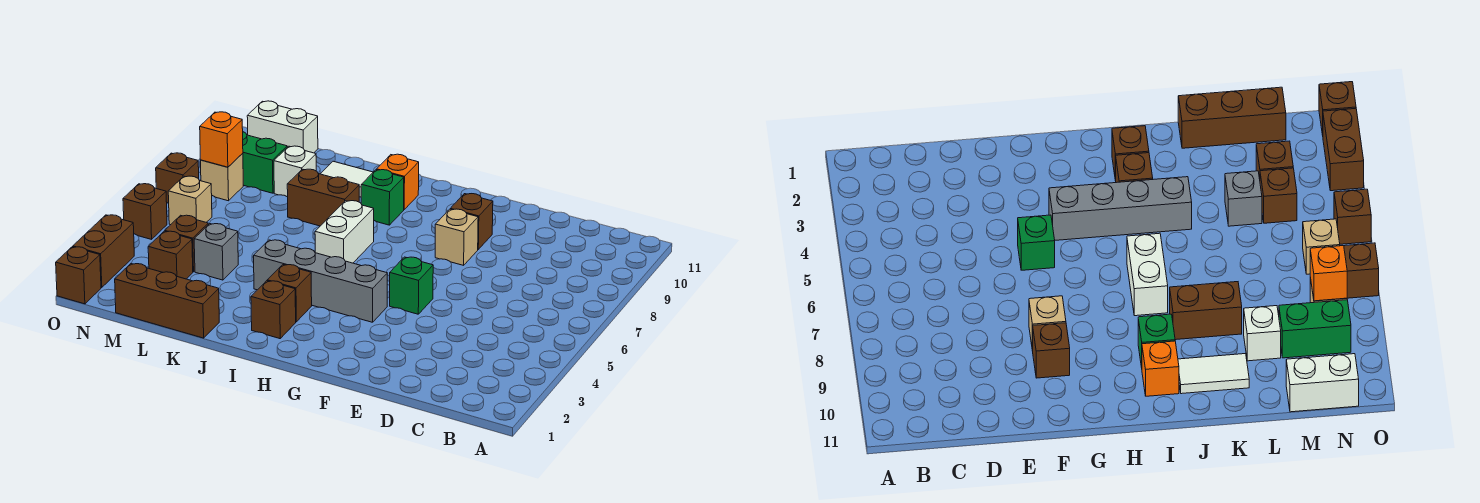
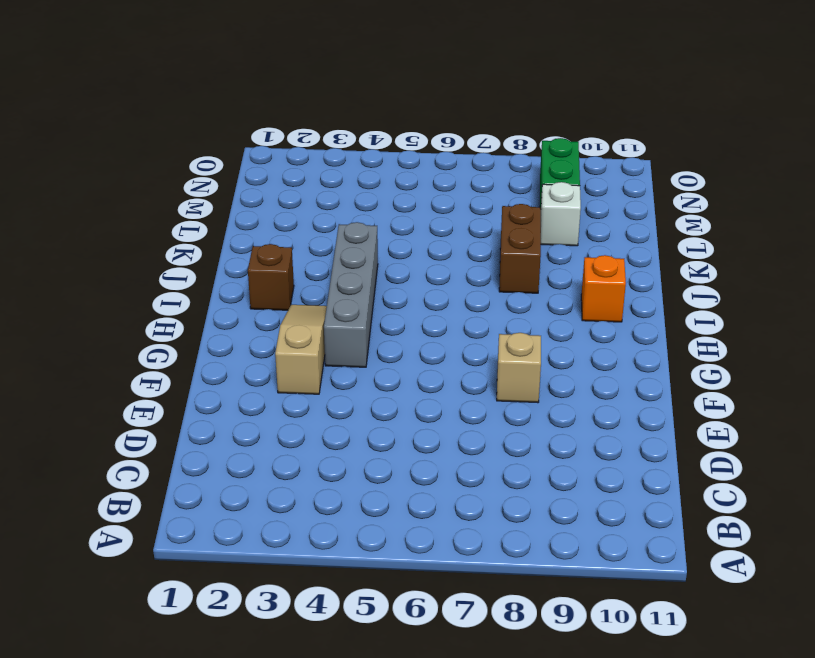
tan slope F3:H3 level 1 top F -> none
none -> green brick F5 level 1
none -> brown brick F9 level 1
none -> brown brick I3 level 1

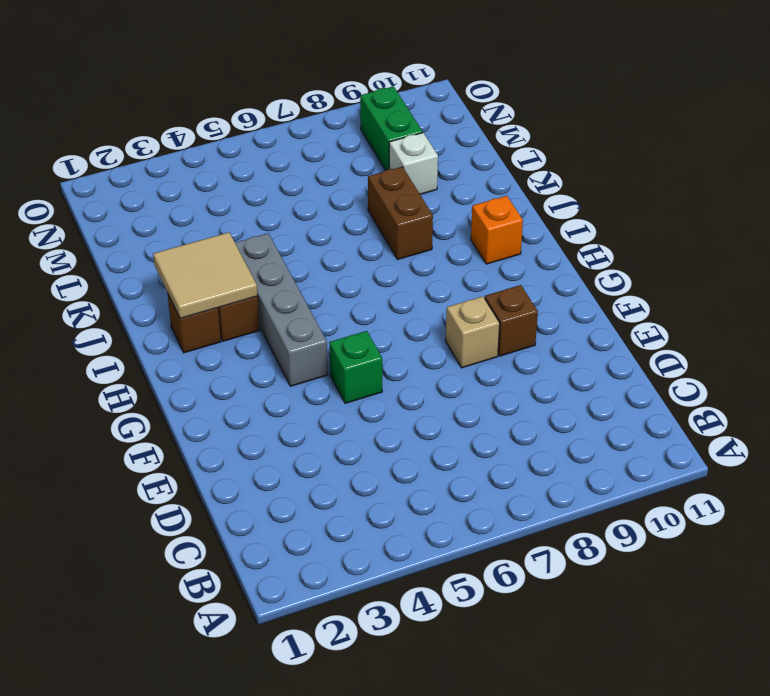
tan tile I2:J3 level 2 -> none
none -> white brick I6:I7 level 1
none -> green brick I9 level 1
none -> white tile J10:K10 level 1

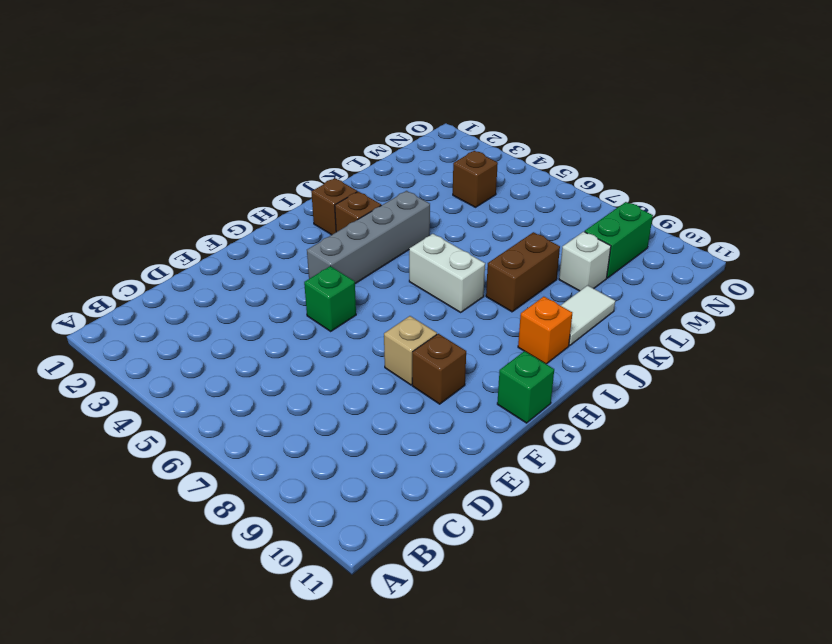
green brick G11 level 1 -> green brick I9 level 1
none -> brown brick K1:M1 level 1
none -> grey brick L4 level 1
none -> brown brick M3 level 1

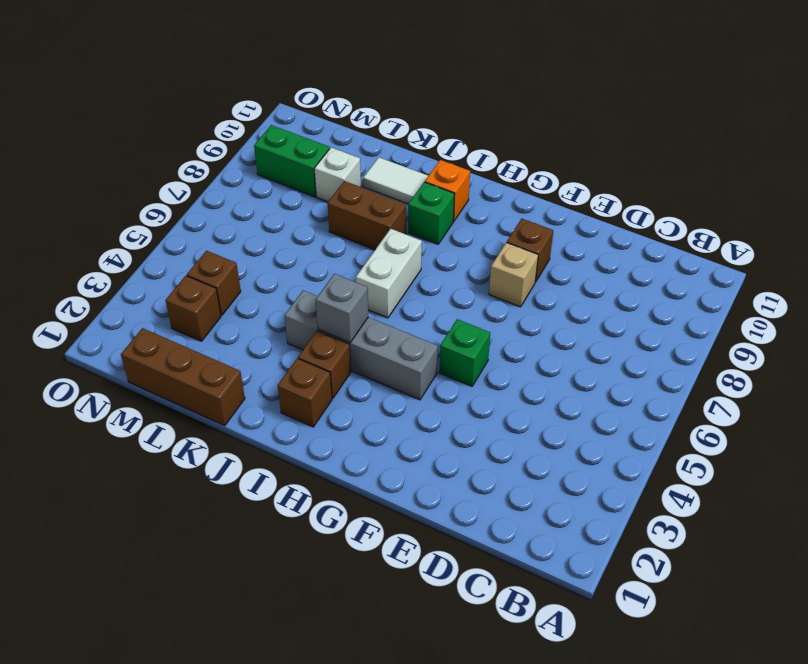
grey brick I4 level 2 -> grey brick L4 level 1
none -> white brick M11:N11 level 1
none -> tan brick N6 level 1
none -> tan brick N8 level 1

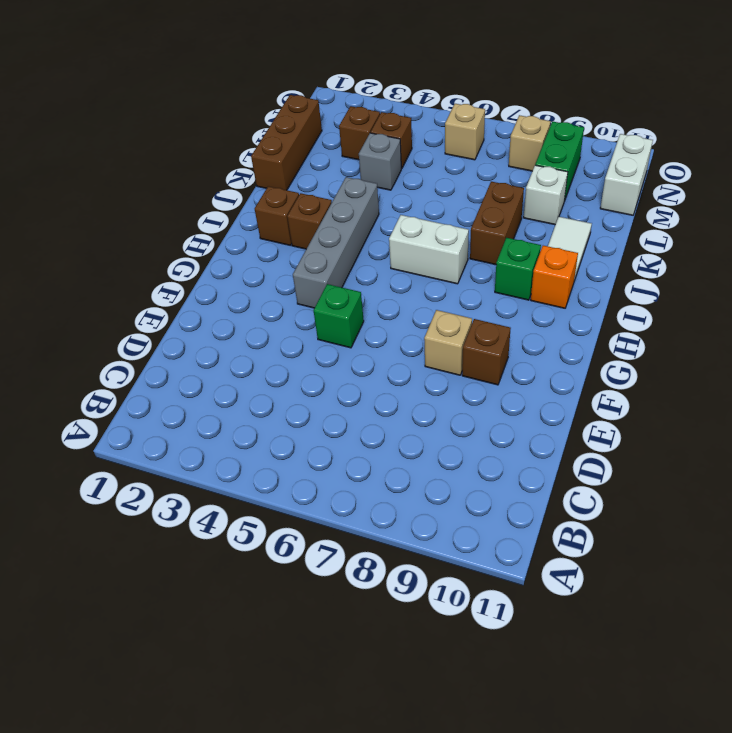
none -> brown brick O1 level 1
none -> brown brick O2:O3 level 1
none -> brown brick O5 level 1

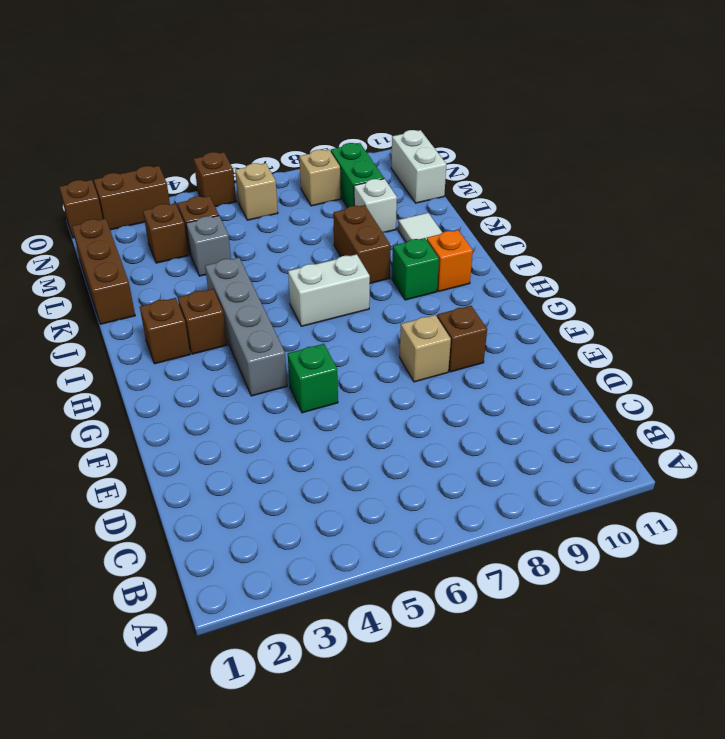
none -> brown brick O7 level 1
none -> orange brick N8 level 2

